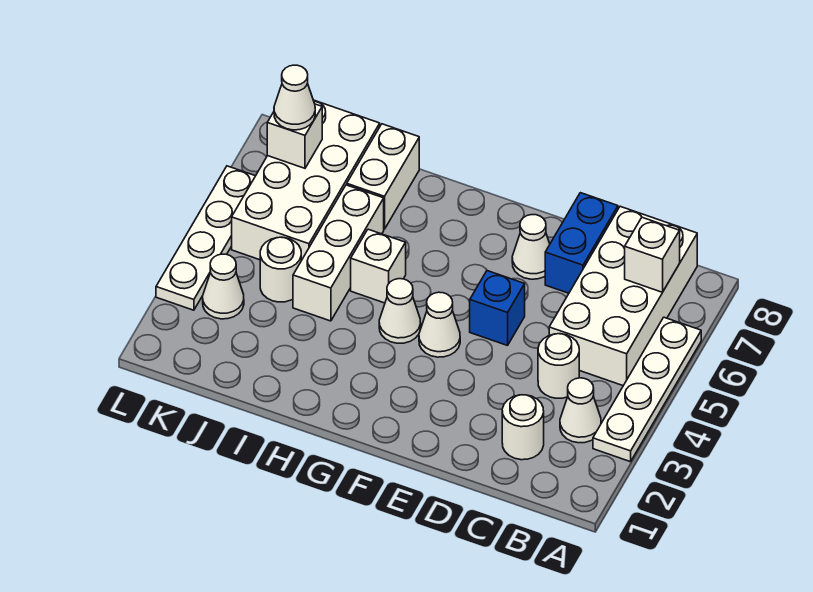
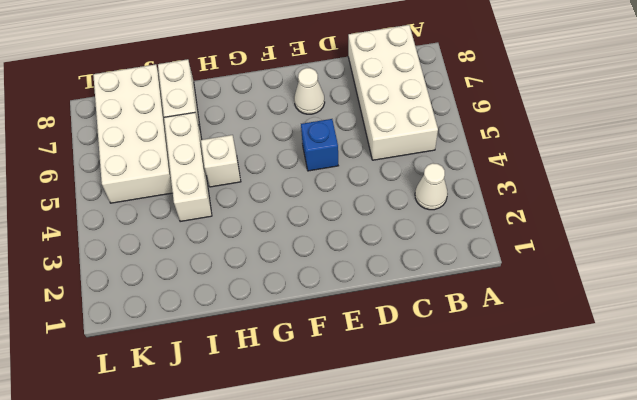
none -> white plate A3:A6 level 1
none -> white round brick C2 level 1
none -> white round brick C4 level 1

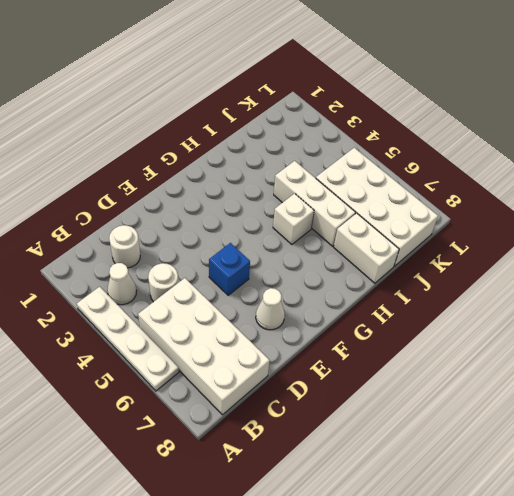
none -> blue brick D7:D8 level 1
none -> white cone F4 level 1
none -> white cone G4 level 1

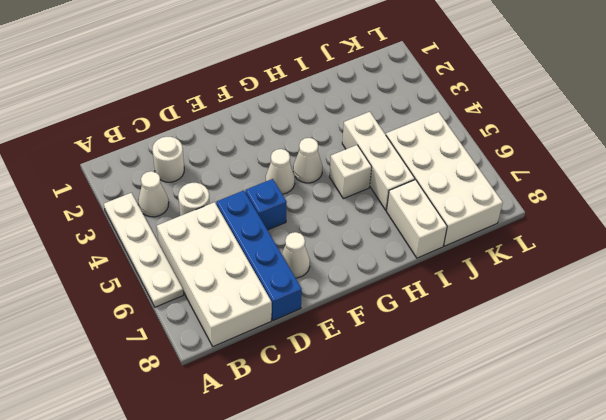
blue brick D5:D8 level 1 -> blue brick D7:D8 level 1
none -> white round brick J4 level 1
none -> white cone K3 level 1
none -> white plate L3:L6 level 1

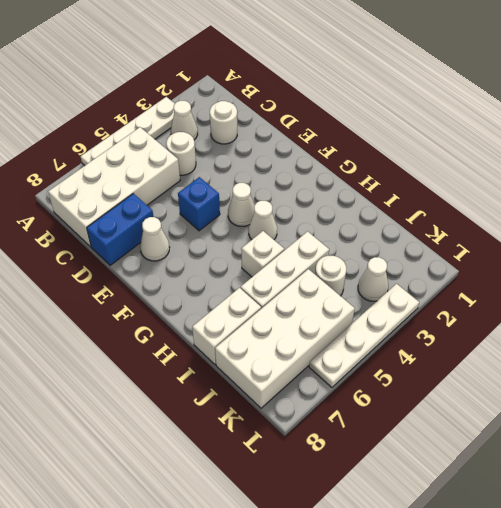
none -> white brick B7 level 2
none -> white brick K7 level 2
none -> white cone K7 level 3

